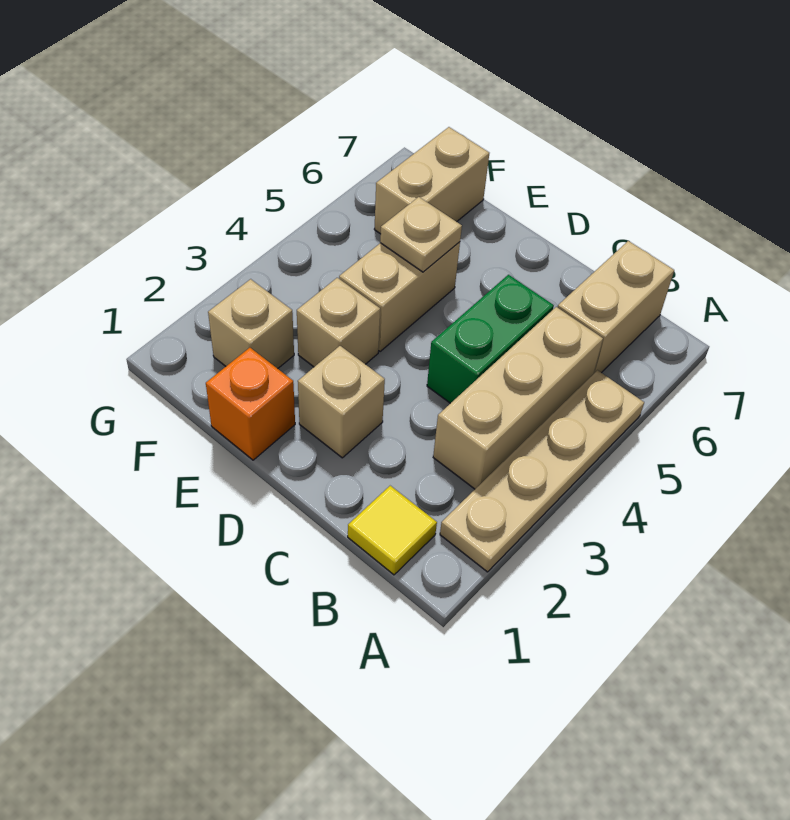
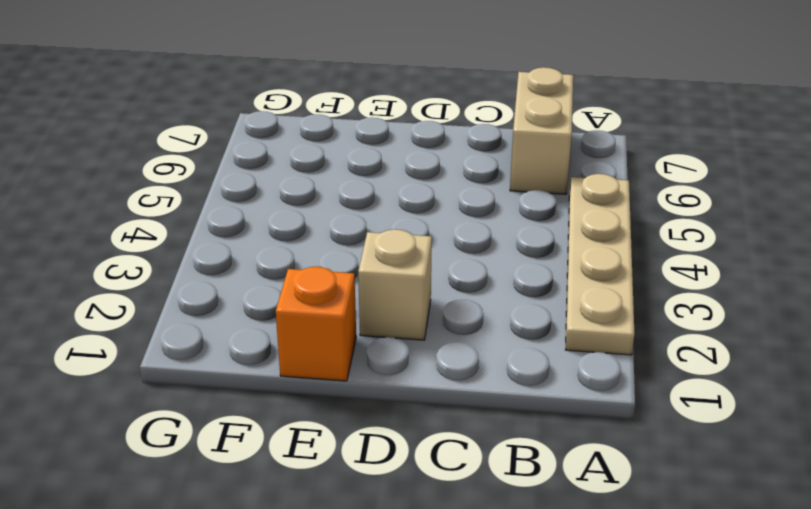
none -> yellow tile B1 level 1
none -> tan brick B3:B5 level 1
none -> green brick C4:C5 level 1

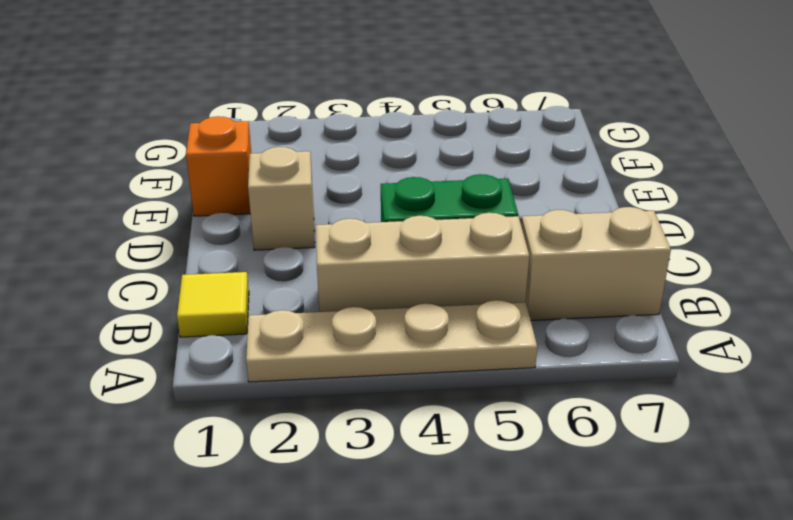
none -> tan brick E3 level 1
none -> tan brick E4:E5 level 1
none -> tan brick F2 level 1

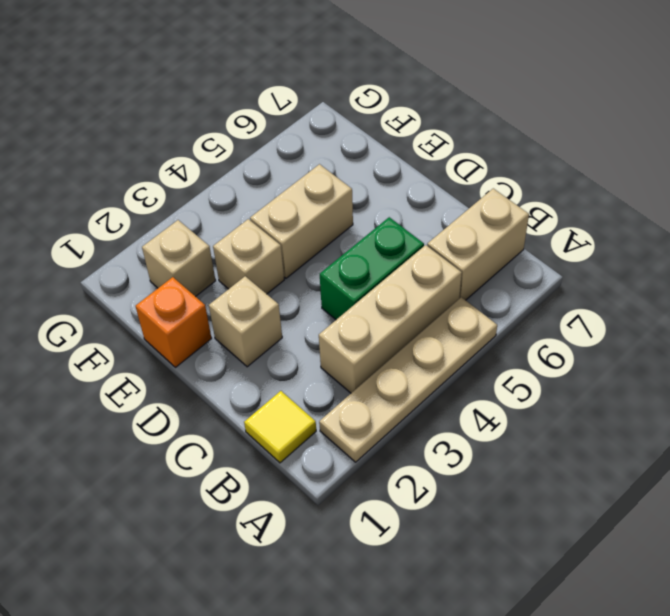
none -> tan brick F6:F7 level 1
none -> tan plate E5 level 2

